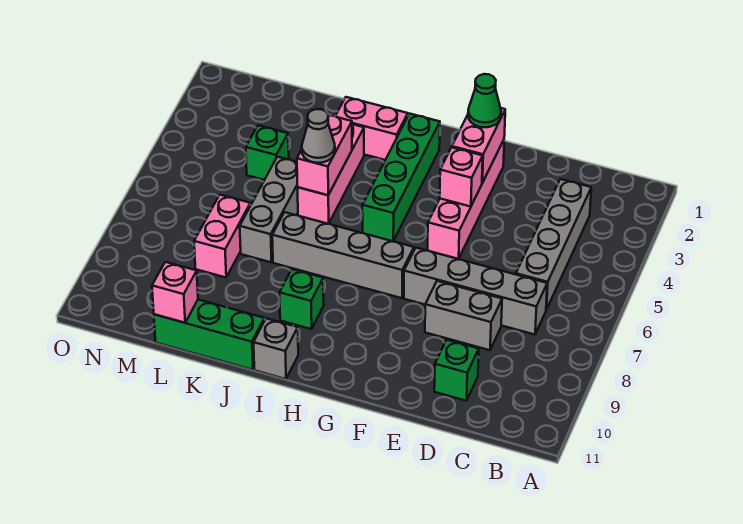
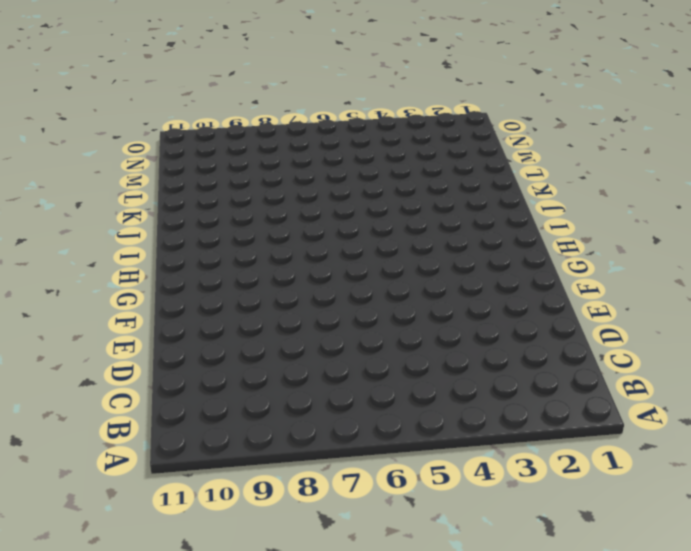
none -> grey brick C3:C6 level 1
none -> grey brick C7:F7 level 1
none -> grey brick D8:E8 level 1

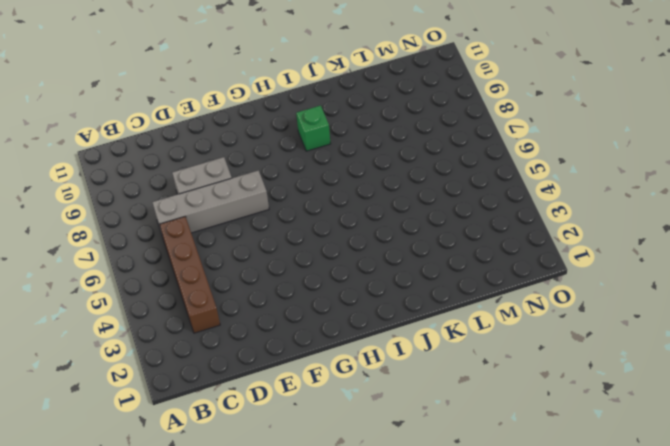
brown brick C3:C6 level 1 -> grey brick C3:C6 level 1
none -> green brick D10 level 1
none -> pink brick F2:F5 level 1
none -> grey brick G7:J7 level 1

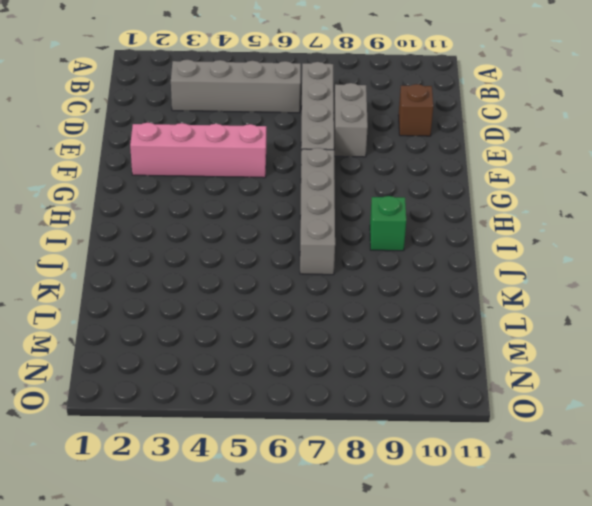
brown brick D10 level 1 -> green brick D10 level 1
none -> green brick H2:H5 level 1
none -> pink brick I2:J2 level 1
none -> grey brick I11 level 1

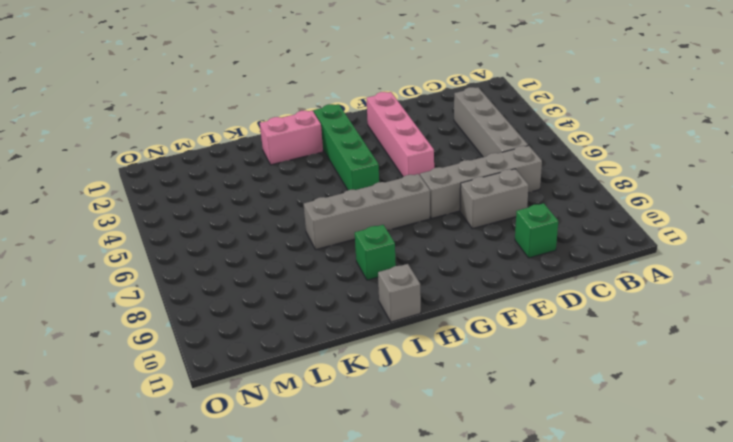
none -> pink brick J3:J5 level 1
none -> green brick J11:L11 level 1
none -> grey brick K5:K7 level 1

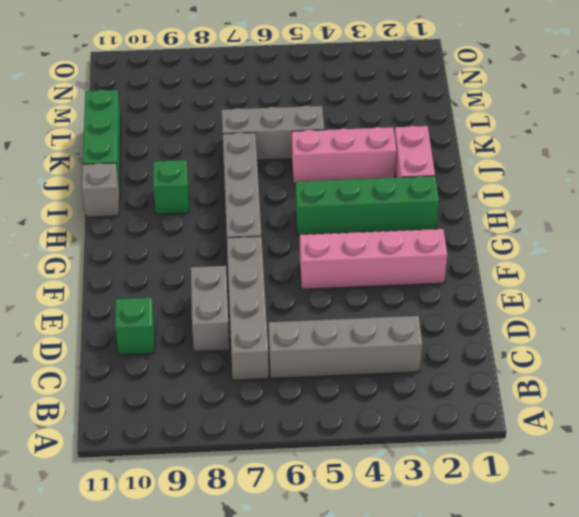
none -> green brick L4 level 1
none -> pink brick L7:L8 level 1
none -> pink brick F2:F3 level 2

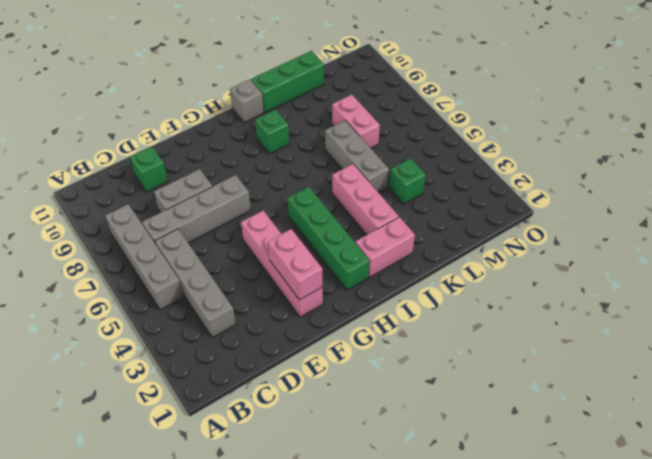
grey brick B5:B8 level 1 -> grey brick G7:J7 level 1
none -> pink brick F4 level 2
none -> pink brick J4:J5 level 2
none -> pink brick L11 level 2

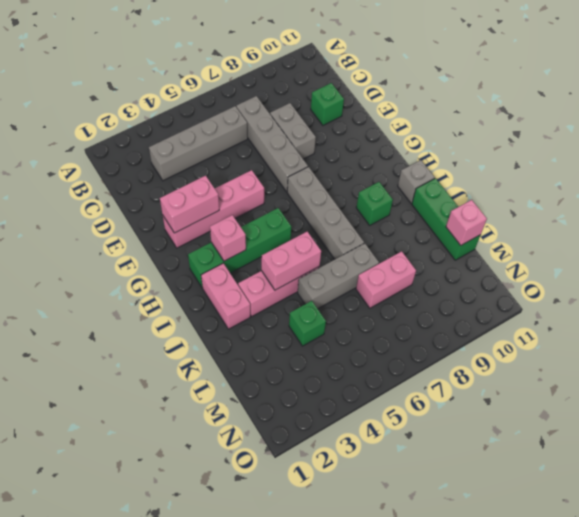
pink brick H3 level 2 -> pink brick F4 level 2
none -> green cone F2 level 3
none -> grey cone J5 level 3

